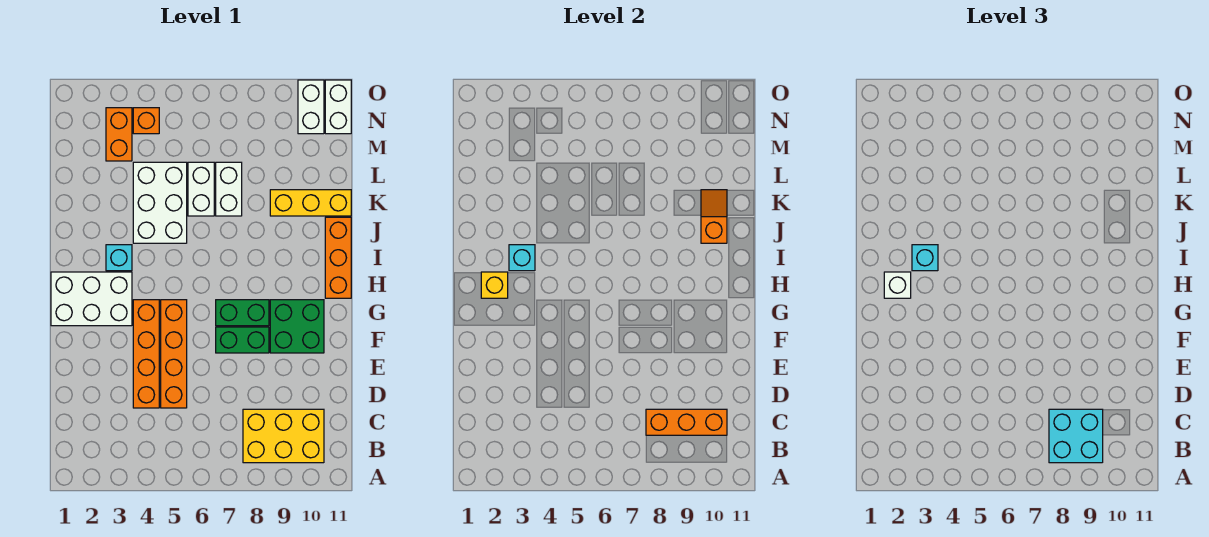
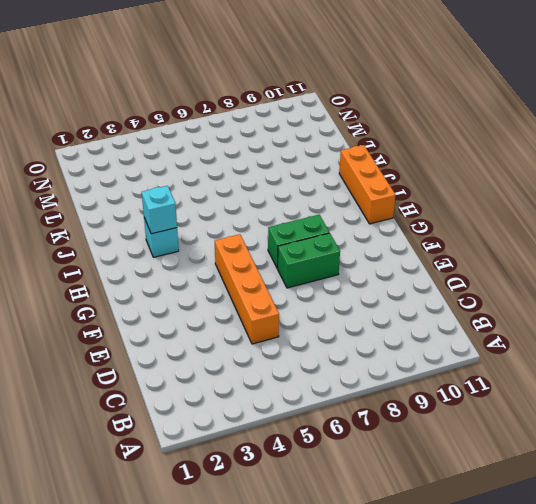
none -> yellow brick B8:C10 level 1
none -> orange brick D4:G4 level 1
none -> green brick F9:G10 level 1

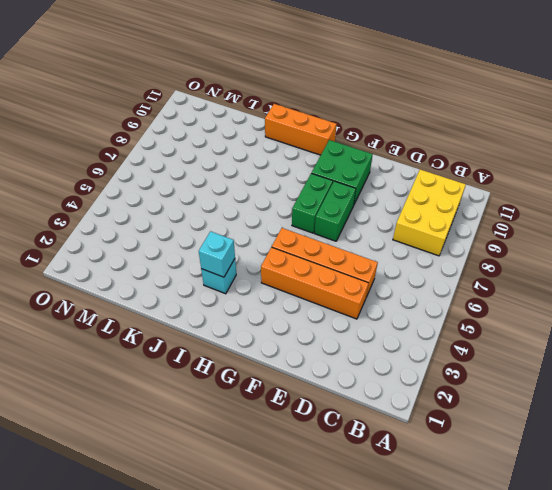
none -> white brick G1:H3 level 1
none -> white brick J4:L5 level 1
none -> white brick K6:L6 level 1

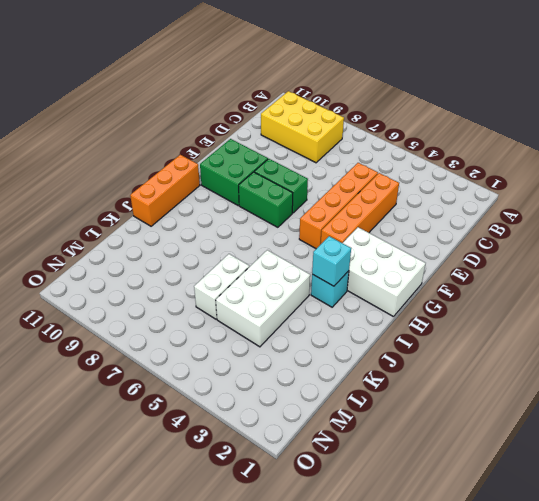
none -> white brick K7:L7 level 1
none -> yellow brick K9:K11 level 1
none -> orange brick M3:N3 level 1

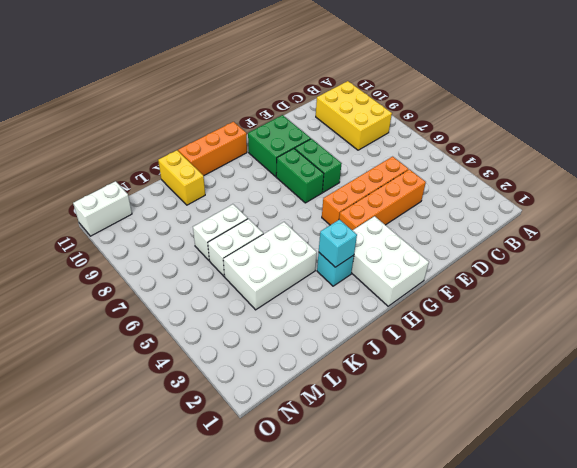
yellow brick K10:K11 level 1 -> yellow brick K9:K11 level 1
none -> orange brick M3:N3 level 1
none -> orange brick N4 level 1
none -> white brick N10:O10 level 1

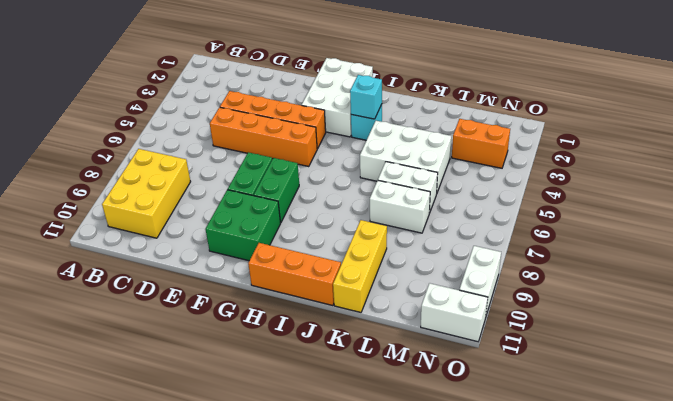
white brick O9:O10 level 1 -> white brick N10:O10 level 1
none -> orange brick N4 level 1
none -> orange brick C8:C10 level 2
none -> yellow brick H2 level 2

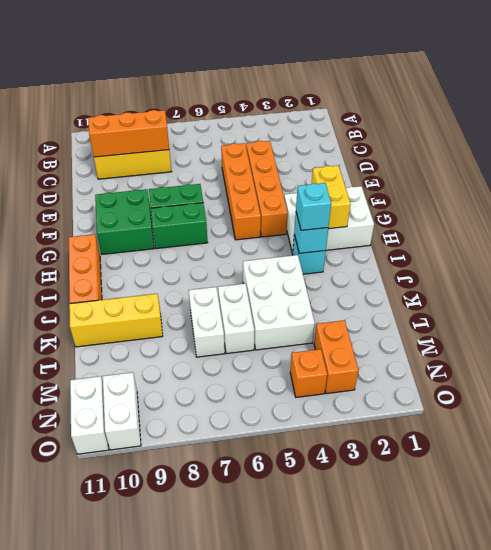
yellow brick G2:H2 level 2 -> yellow brick H2 level 2
none -> orange slope J10:K10 level 2 top J
none -> cyan brick B8:C9 level 3
none -> white brick H2 level 3

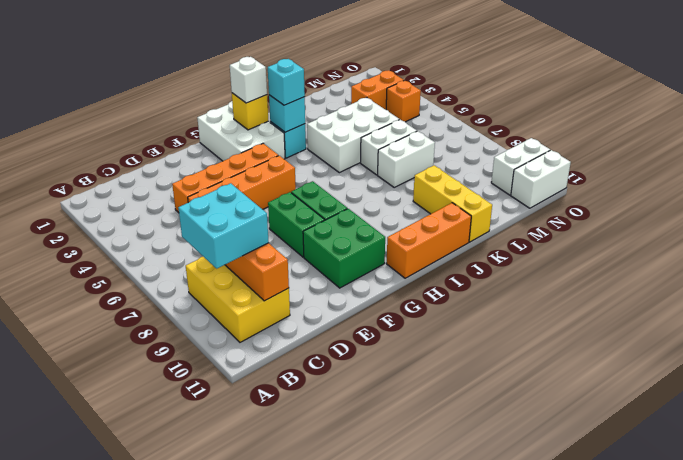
none -> orange slope J10:K10 level 2 top J

